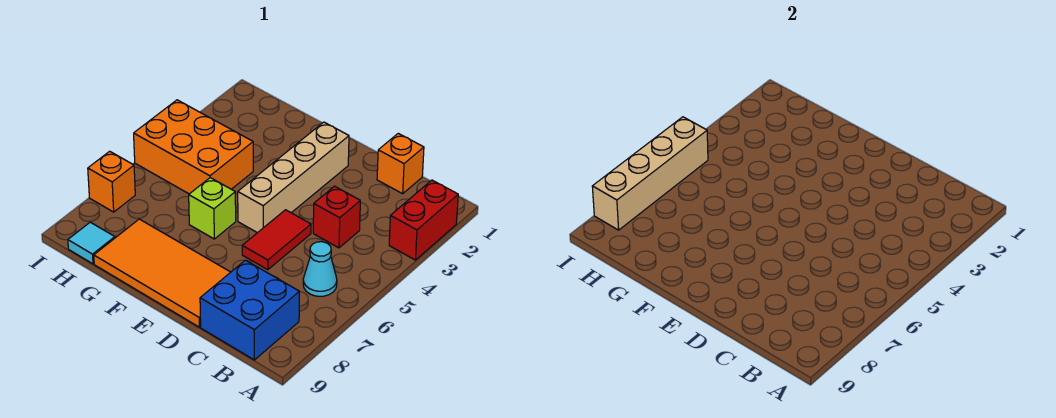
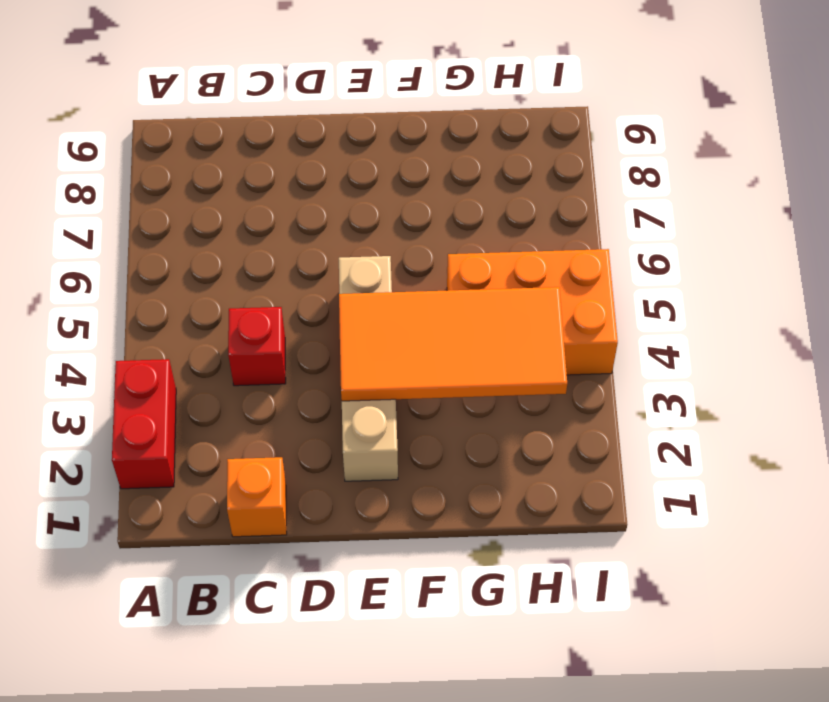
orange tile E3:H4 level 2 -> orange tile D8:G9 level 1
none -> cyan cone B6 level 1
none -> blue brick B8:C9 level 1
none -> red tile D5:D6 level 1

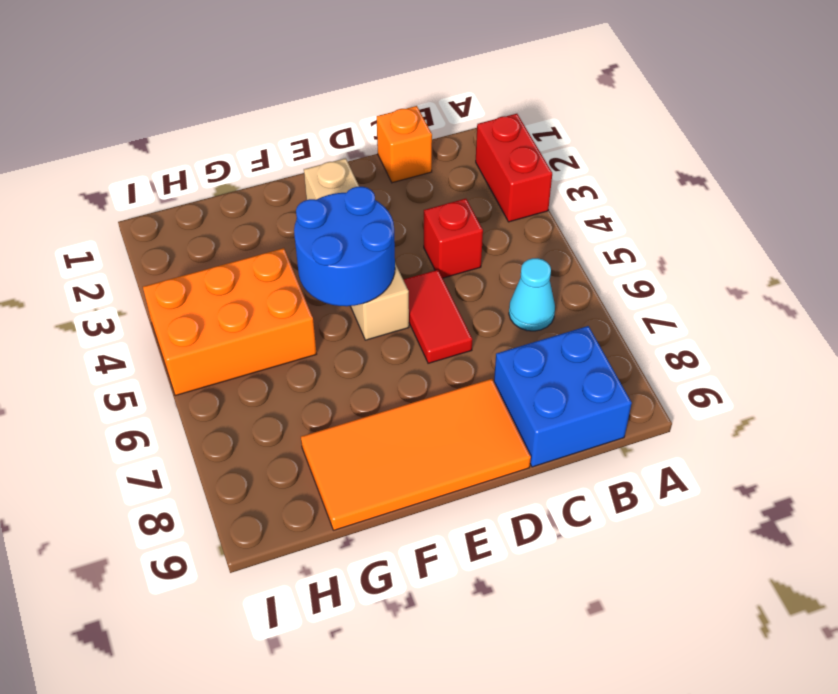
blue round brick E4:F5 level 2 -> none
none -> lime brick F6 level 1
none -> cyan tile H9 level 1
none -> orange brick I7 level 1

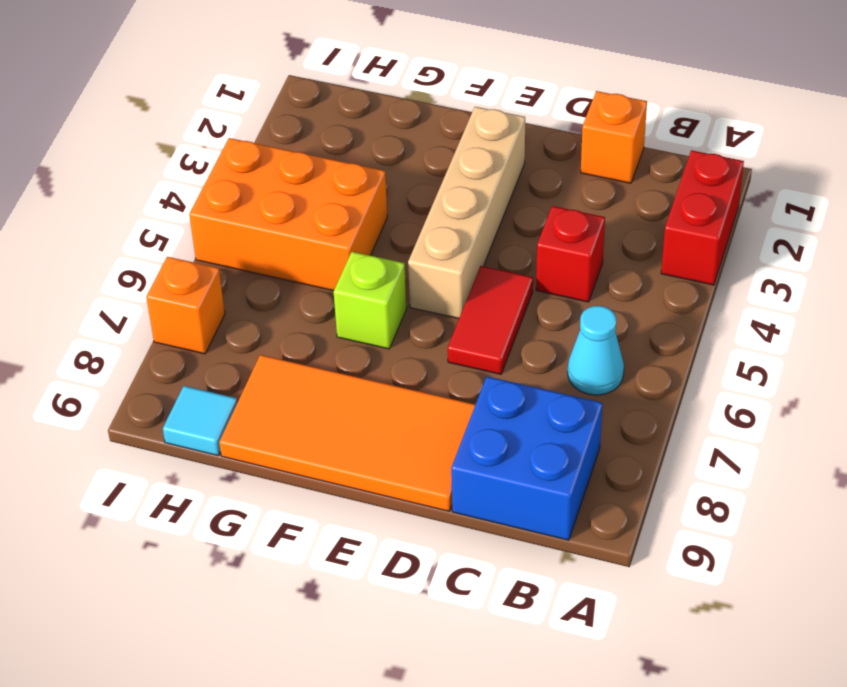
none -> tan brick I5:I8 level 2

